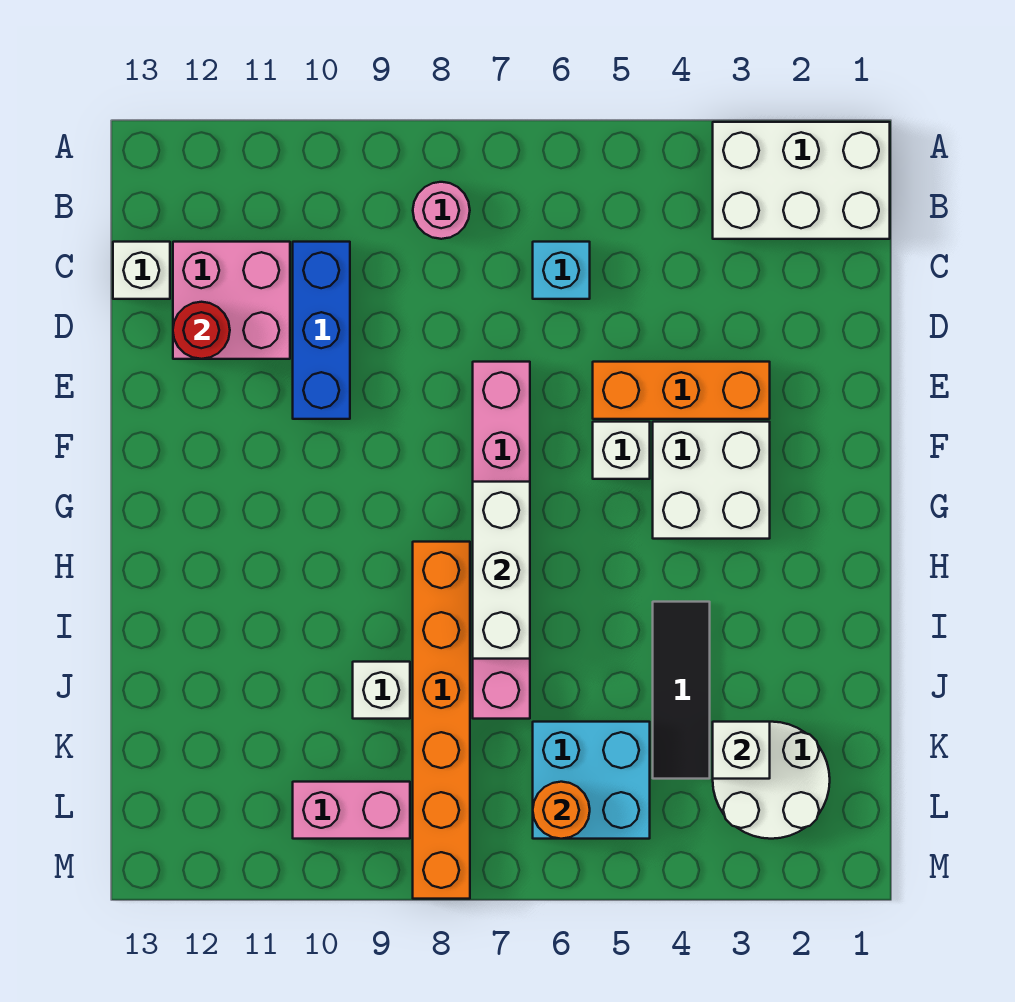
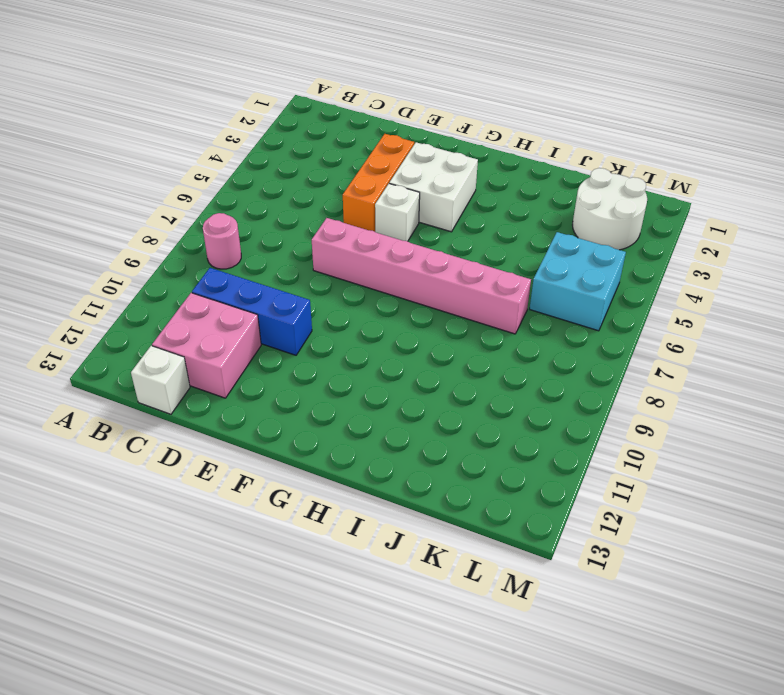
none -> white brick A1:B3 level 1
none -> cyan brick C6 level 1
none -> orange brick H8:M8 level 1

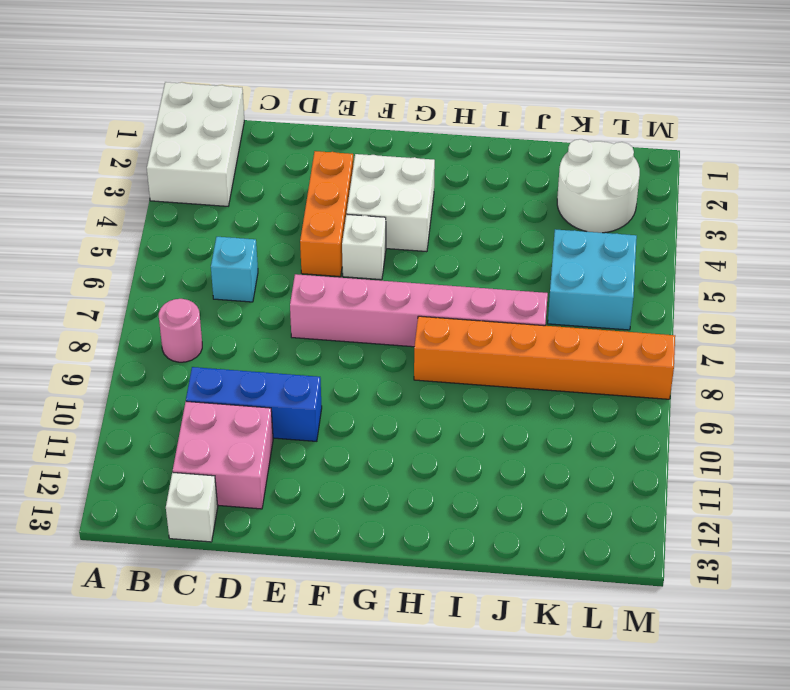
none -> black tile I4:K4 level 1
none -> white brick J9 level 1
none -> pink brick L9:L10 level 1

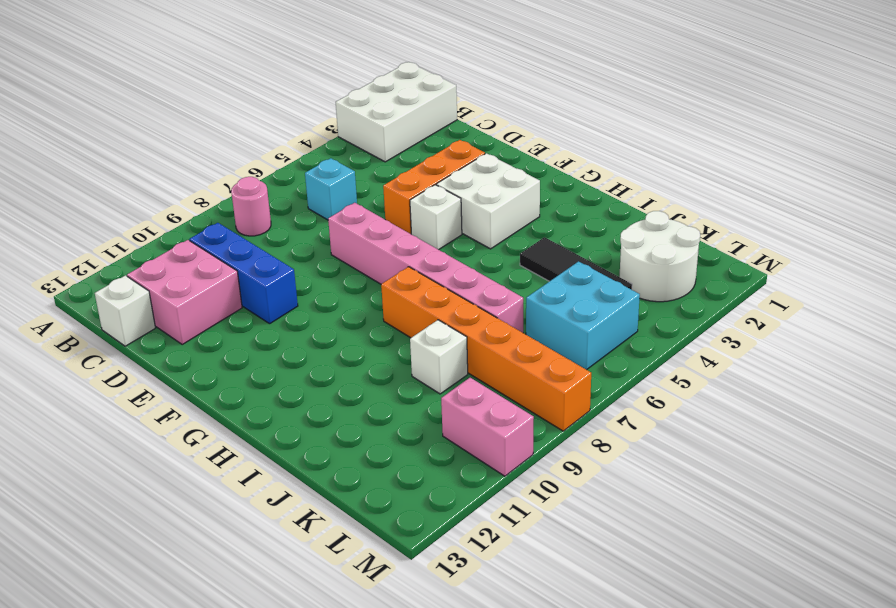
pink brick L10:M10 level 1 -> pink brick L9:L10 level 1
none -> red round brick D12 level 2
none -> white brick G7:I7 level 2
none -> white brick K3 level 2

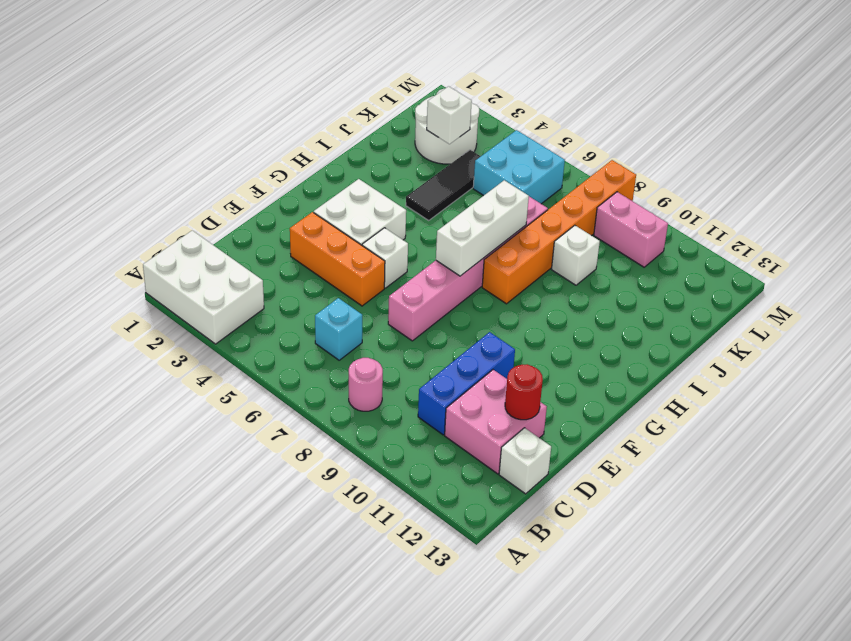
none -> orange round brick L6 level 2

